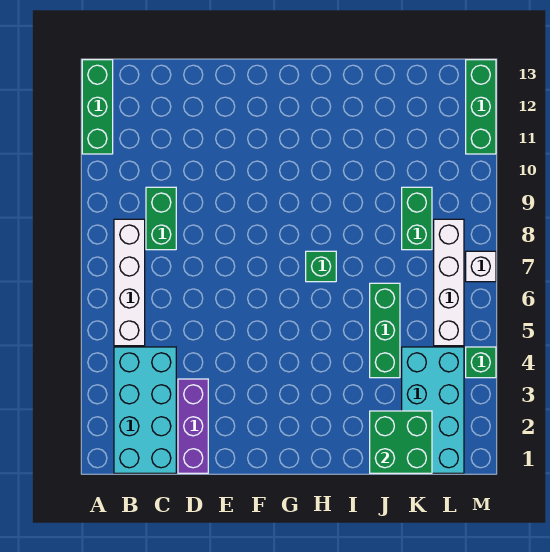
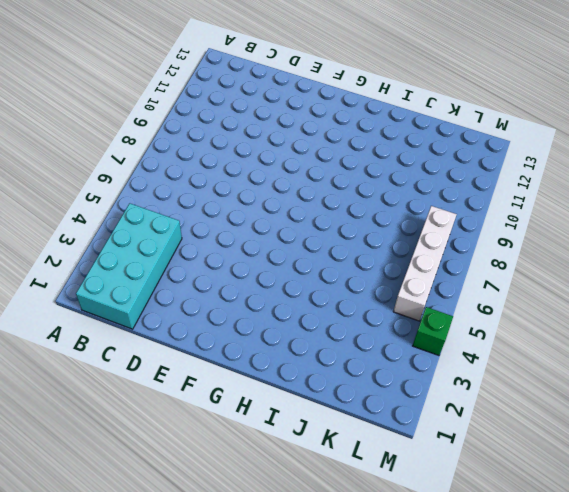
none -> green brick A11:A13 level 1
none -> white brick B5:B8 level 1
none -> green brick C8:C9 level 1

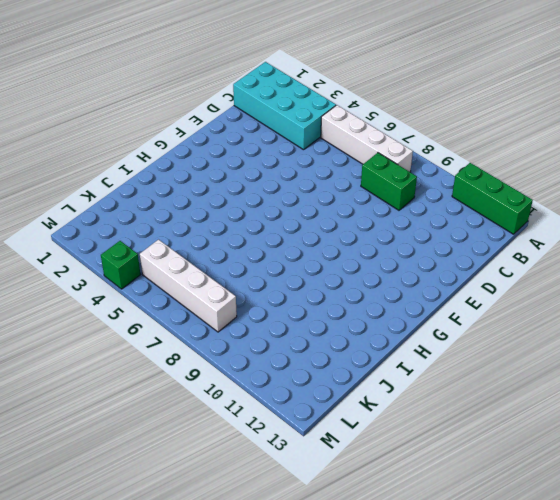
none -> purple brick D1:D3 level 1
none -> green brick H7 level 1
none -> green brick J4:J6 level 1

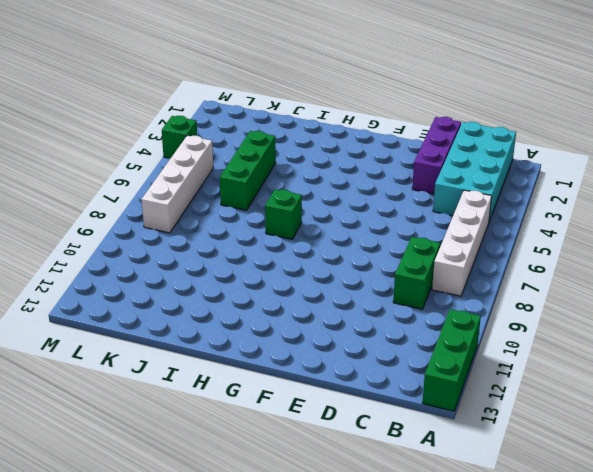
none -> cyan brick K1:L4 level 1
none -> green brick K8:K9 level 1
none -> white brick M7 level 1

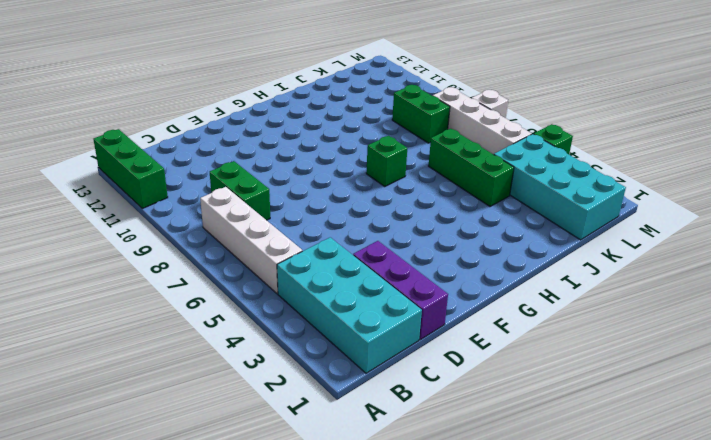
none -> green brick M11:M13 level 1
none -> green brick J1:K2 level 2

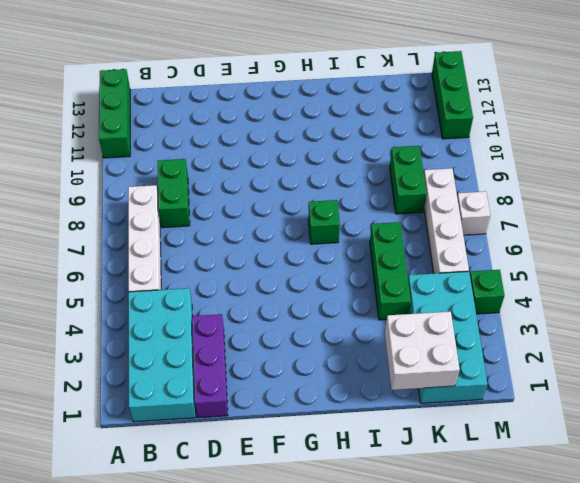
white brick J1:K2 level 2 -> green brick J1:K2 level 2

